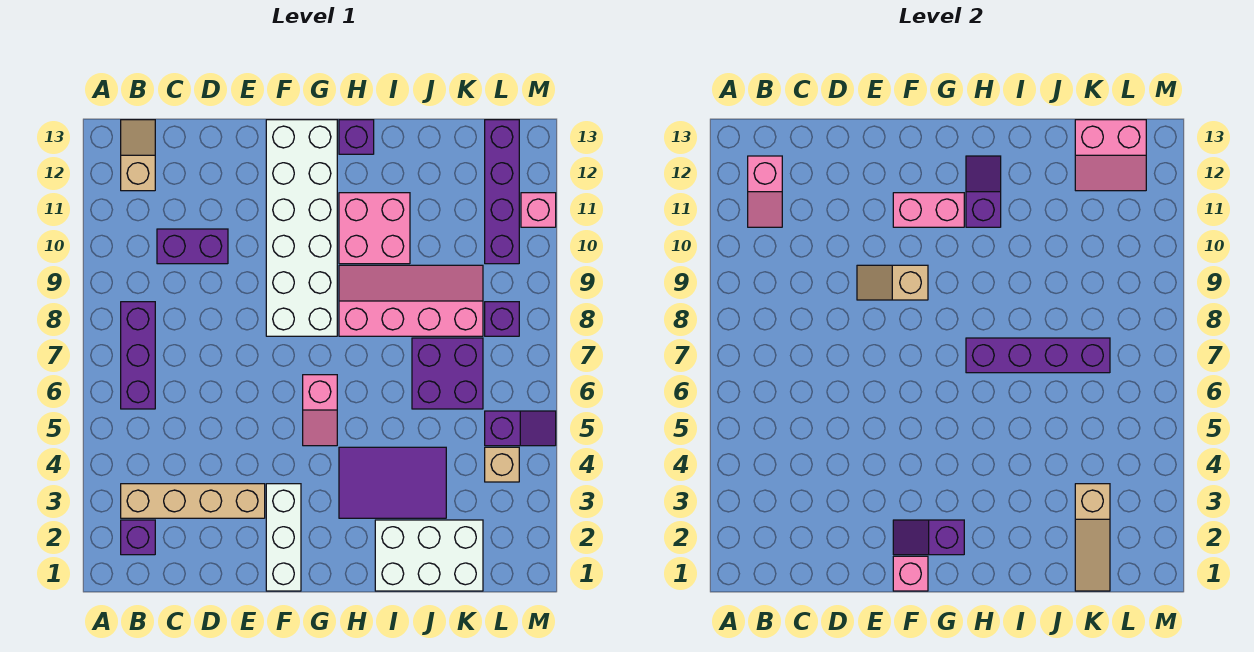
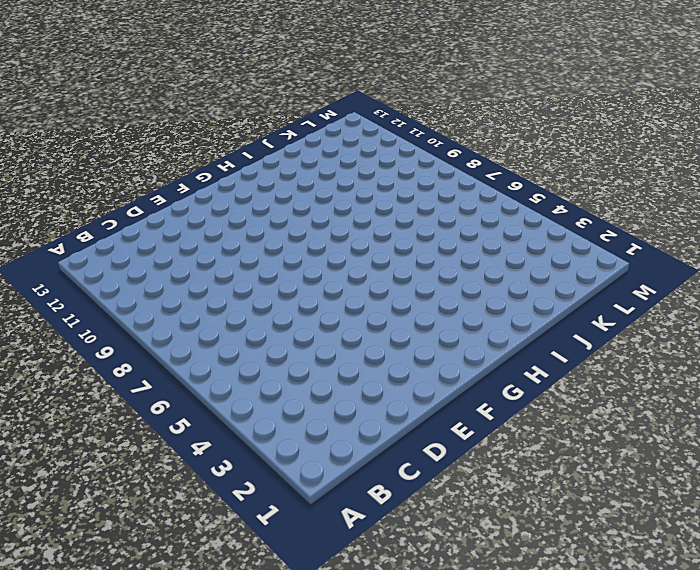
none -> purple brick B2 level 1
none -> tan brick B3:E3 level 1
none -> purple brick B6:B8 level 1

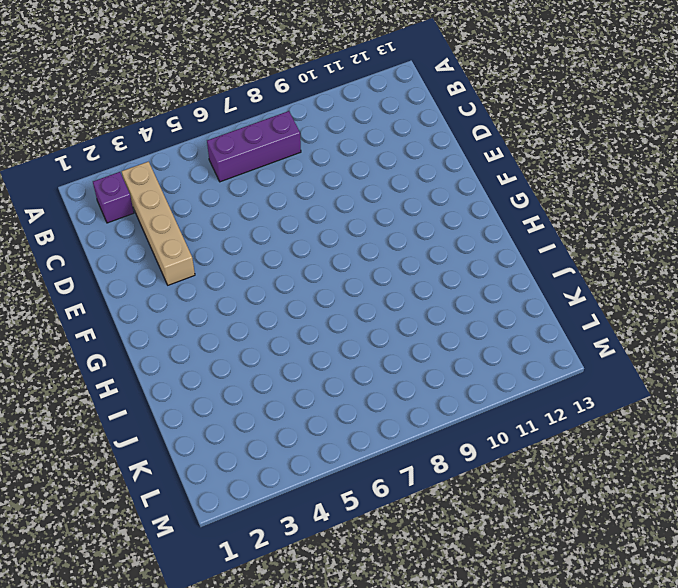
none -> tan slope B12:B13 level 1 top 12
none -> purple brick C10:D10 level 1
none -> white brick F1:F3 level 1

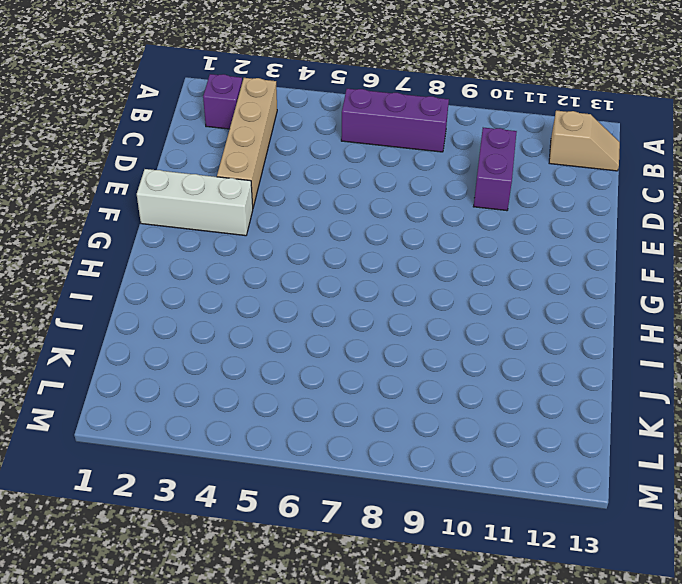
none -> white brick F8:G13 level 1
none -> pink slope G5:G6 level 1 top 6
none -> purple tile H3:J4 level 1

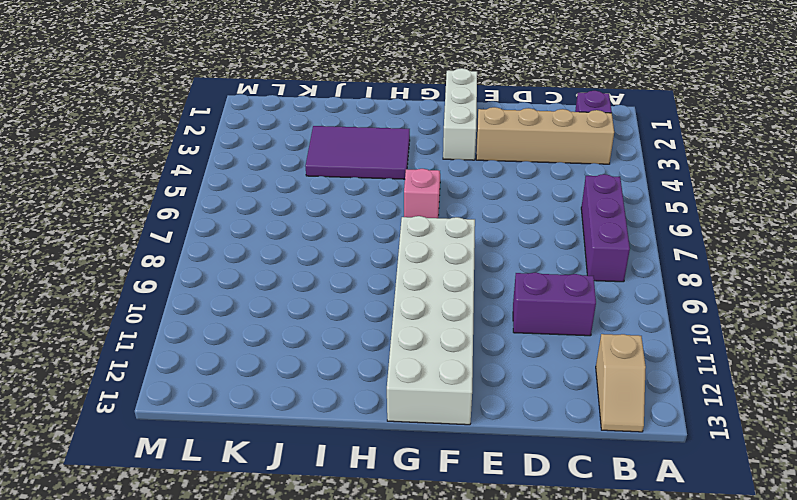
none -> pink slope H8:K9 level 1 top 8
none -> pink brick H10:I11 level 1
none -> purple brick H13 level 1

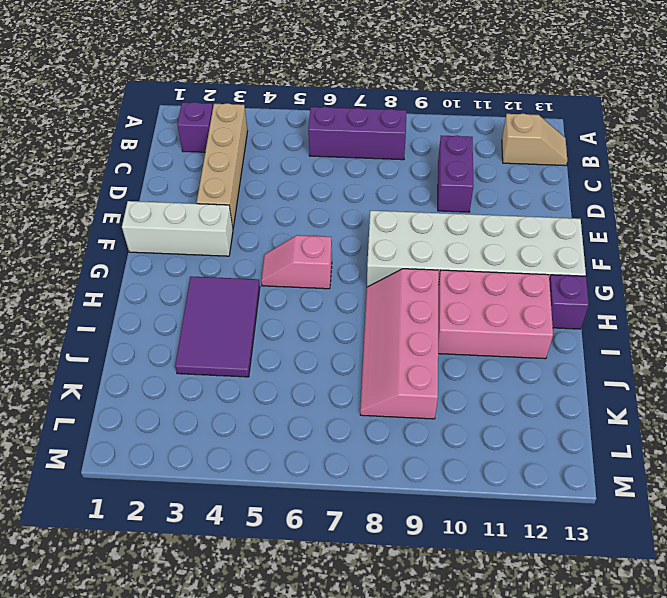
pink slope H8:K9 level 1 top 9 -> pink slope H8:K9 level 1 top 8
pink brick H10:I12 level 1 -> pink brick H10:I11 level 1
none -> white brick I1:K2 level 1
none -> purple brick J6:K7 level 1
none -> tan brick L4 level 1

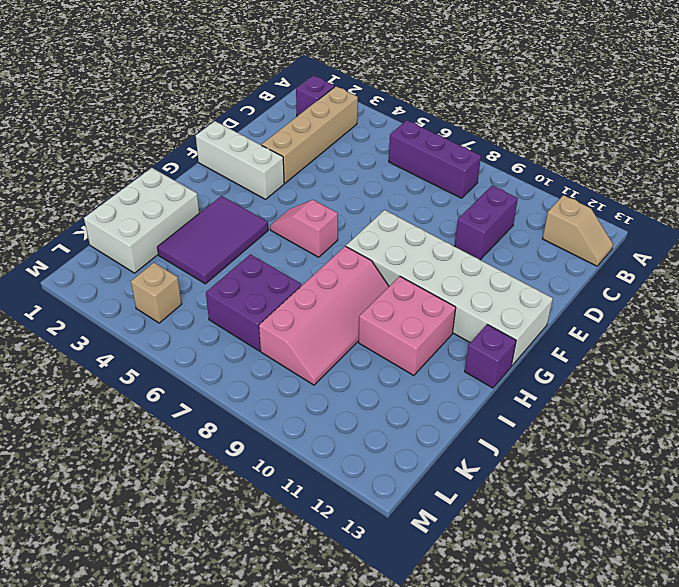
none -> purple slope L5:M5 level 1 top L
none -> purple brick L8 level 1
none -> purple brick L10:L13 level 1

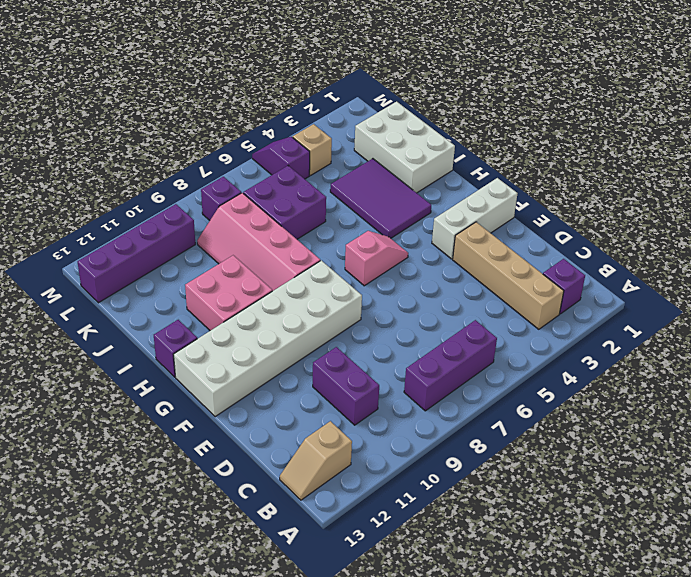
none -> pink brick M11 level 1
none -> pink slope B11:B12 level 2 top 12
none -> tan slope E9:F9 level 2 top F

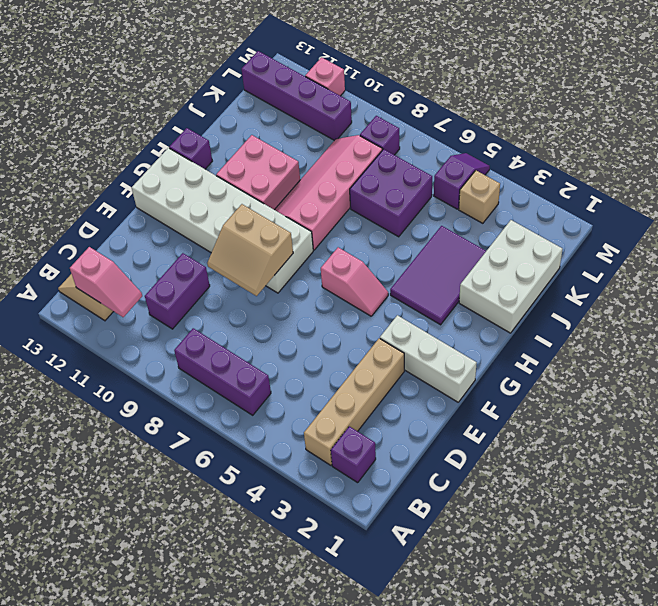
tan slope E8:F9 level 2 top F -> tan slope E9:F9 level 2 top F
none -> pink brick F1 level 2
none -> purple slope F2:G2 level 2 top G
none -> pink brick F11:G11 level 2

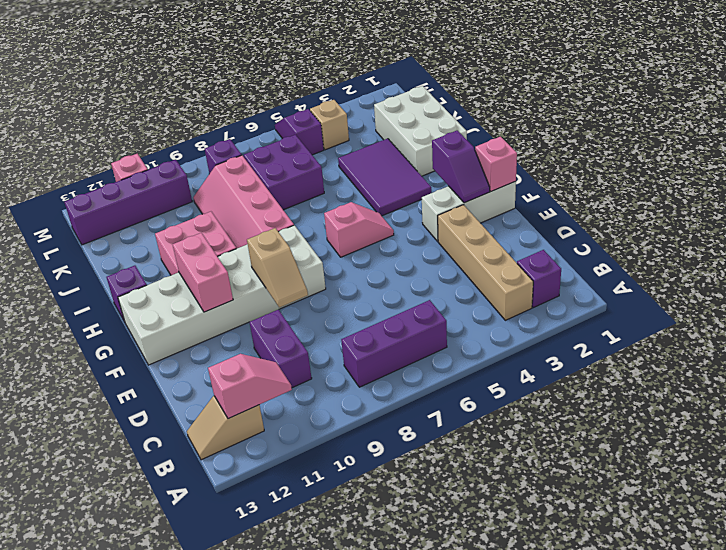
none -> purple brick H7:K7 level 2
none -> purple slope H11:H12 level 2 top 11
none -> tan slope K1:K3 level 2 top 3

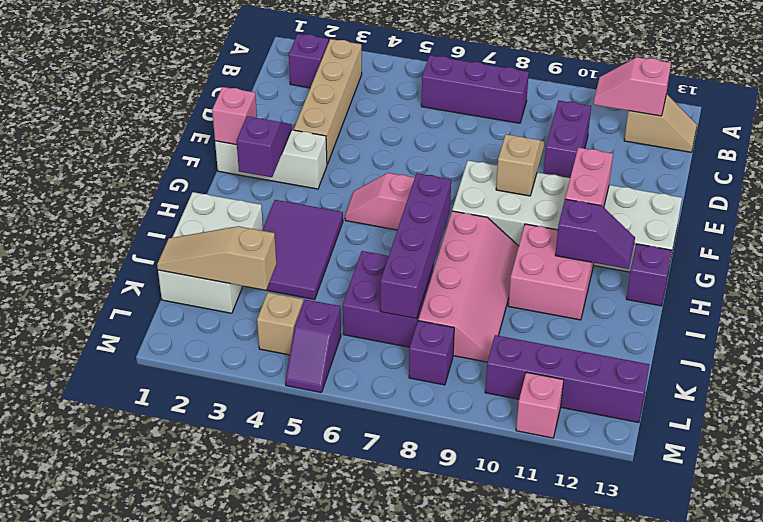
none -> pink slope K12:L13 level 2 top 13

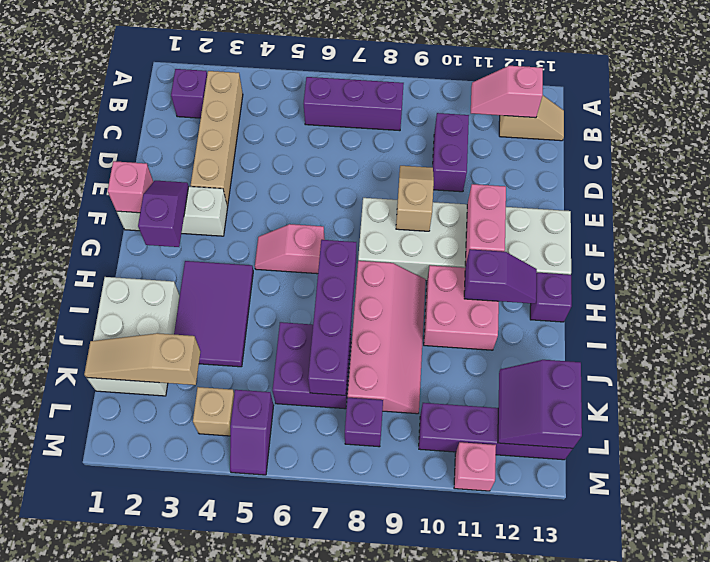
purple slope K12:L13 level 2 top 13 -> pink slope K12:L13 level 2 top 13

